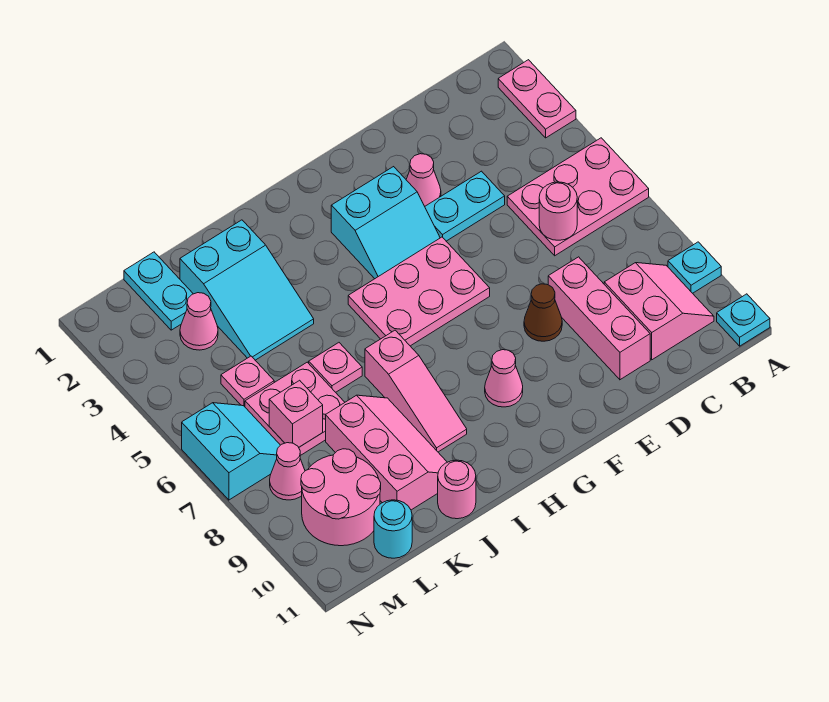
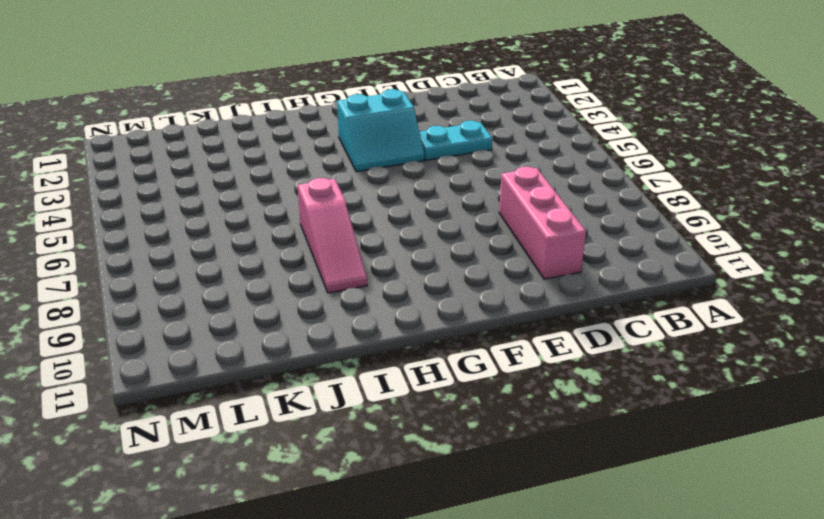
none -> pink plate A2:A3 level 1
none -> pink plate A5:C6 level 1
none -> cyan plate A9 level 1

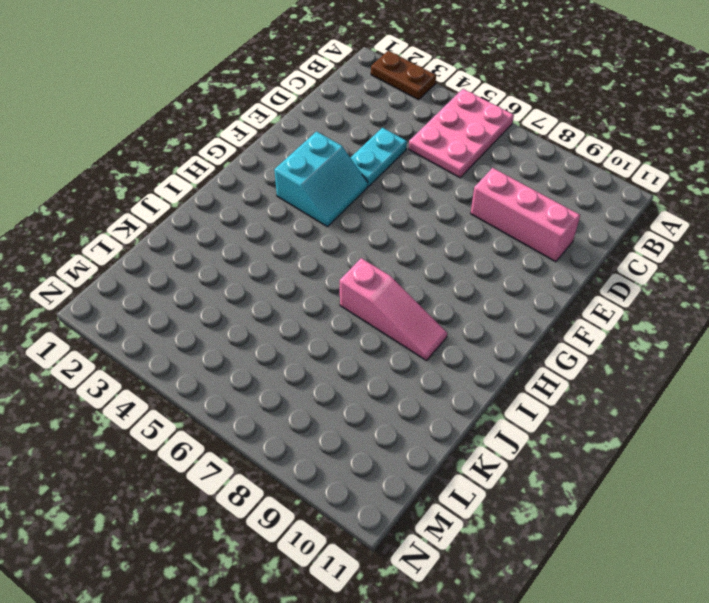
brown plate A2:A3 level 1 -> pink plate A2:A3 level 1
none -> cyan plate A9 level 1
none -> cyan plate A11 level 1
none -> pink slope B9:C10 level 1 top C

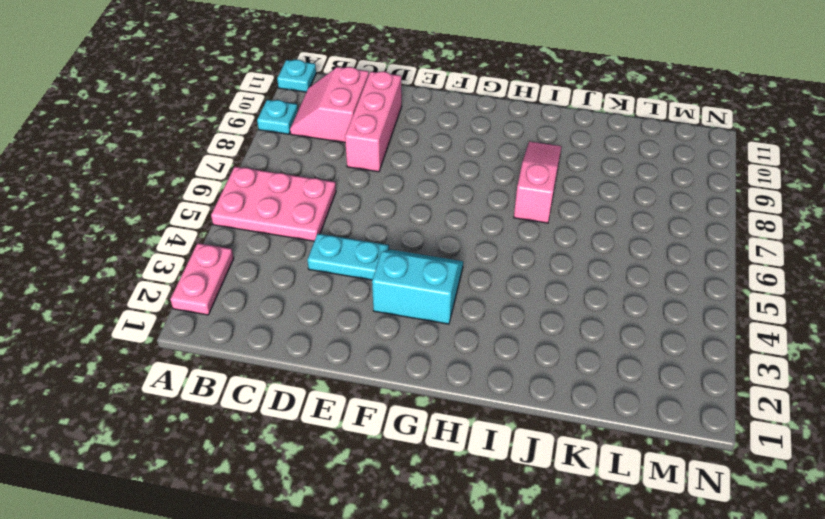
none -> pink cone E3 level 1
none -> brown cone E8 level 1
none -> pink plate F5:H6 level 1

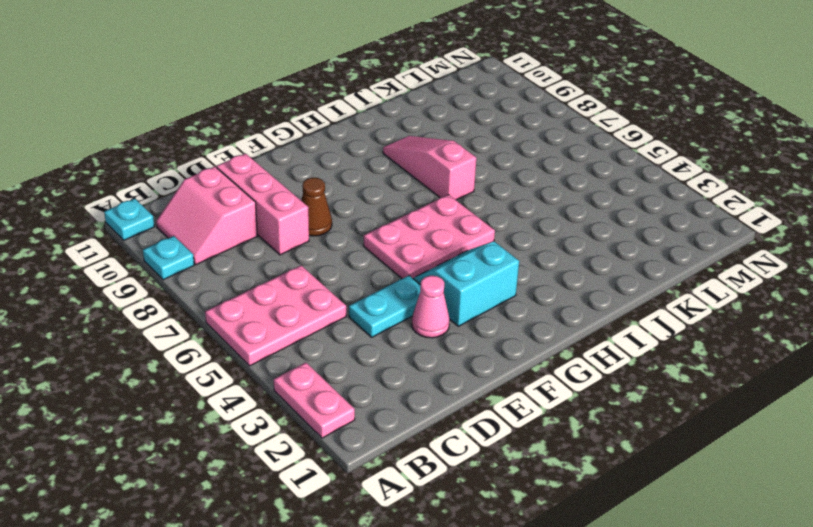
none -> pink cone G9 level 1
none -> cyan slope J2:K4 level 1 top 2
none -> pink plate J6 level 1

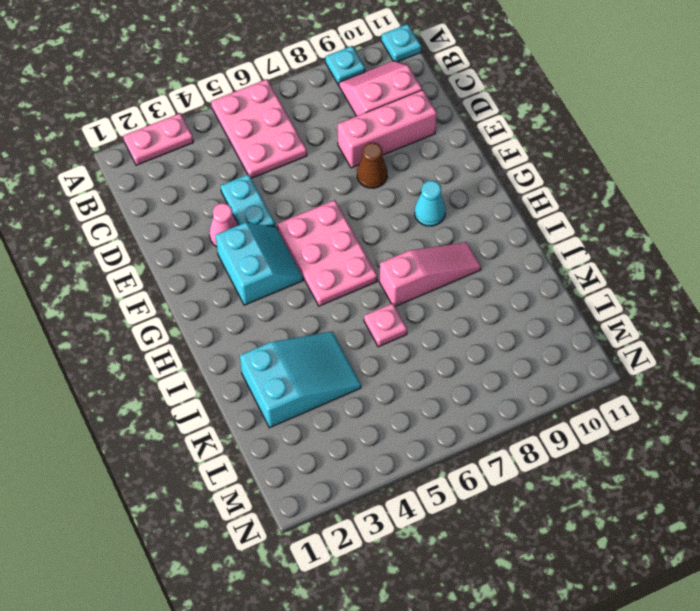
cyan cone G9 level 1 -> pink cone G9 level 1
none -> pink slope J8:K10 level 1 top K
none -> pink round brick J11 level 1
none -> pink plate K6:L7 level 1

